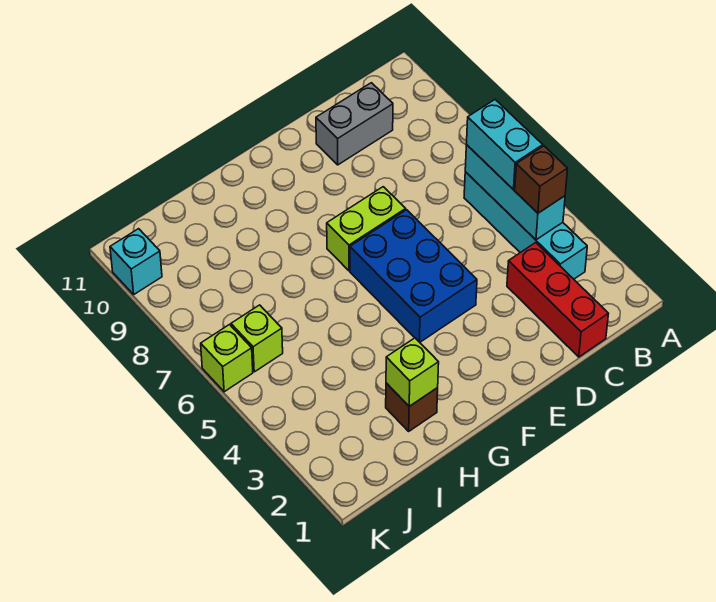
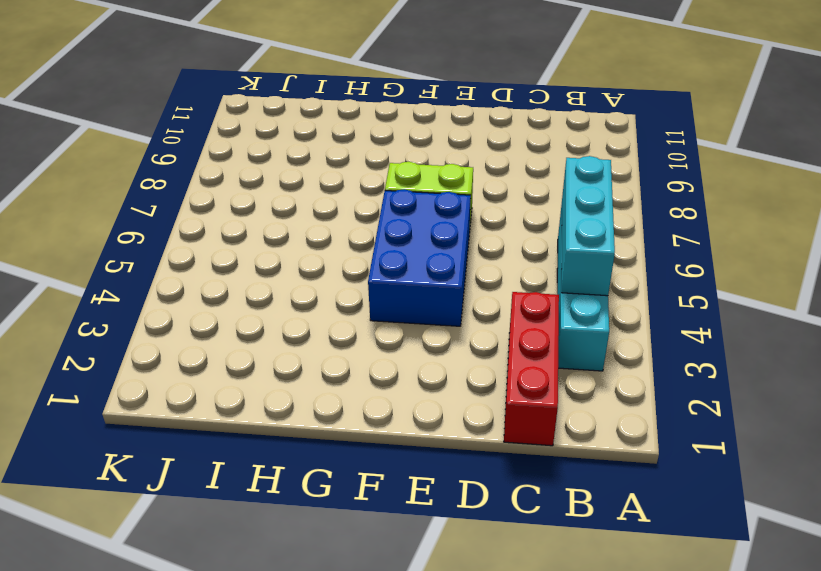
none -> grey brick C10:D10 level 1
none -> brown brick H2 level 1
none -> lime brick J6 level 1

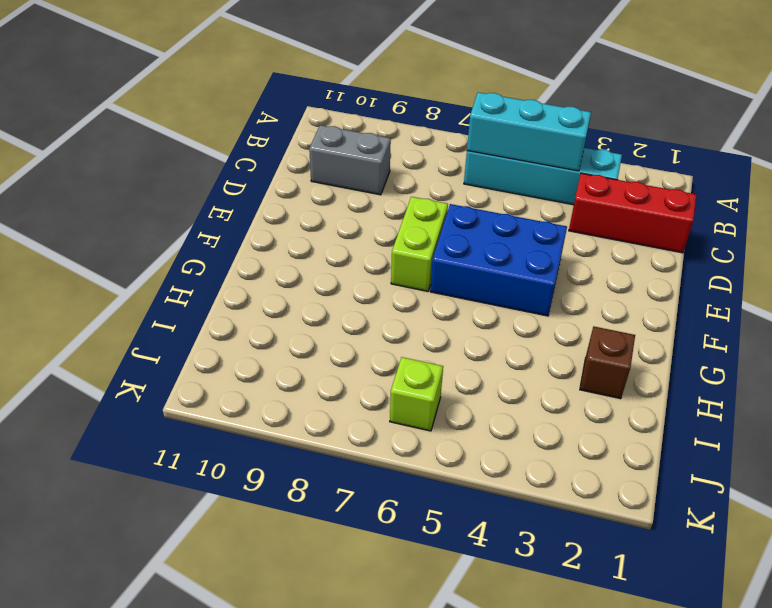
grey brick C9:C10 level 1 -> grey brick C10:D10 level 1
none -> lime brick K6 level 1
none -> cyan brick K10 level 1
none -> lime brick H2 level 2

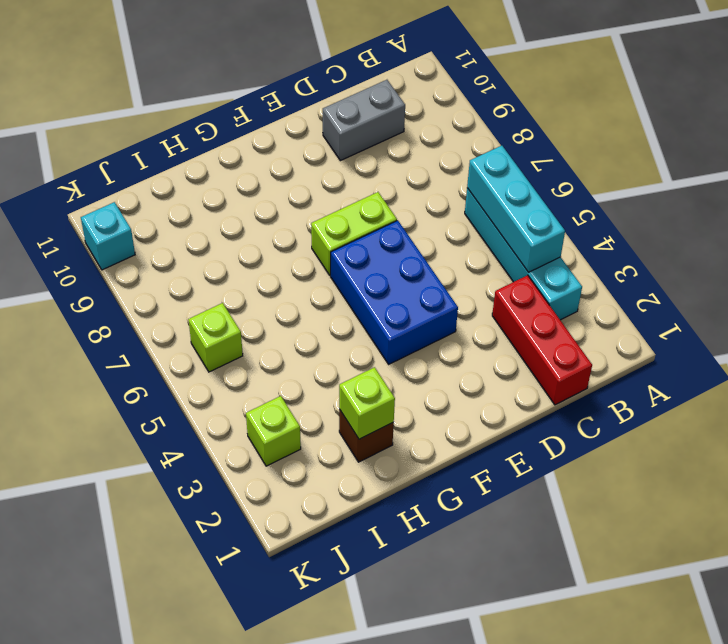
lime brick J3 level 1 -> lime brick K6 level 1
none -> brown brick B4 level 3
none -> cyan brick B5:B6 level 3

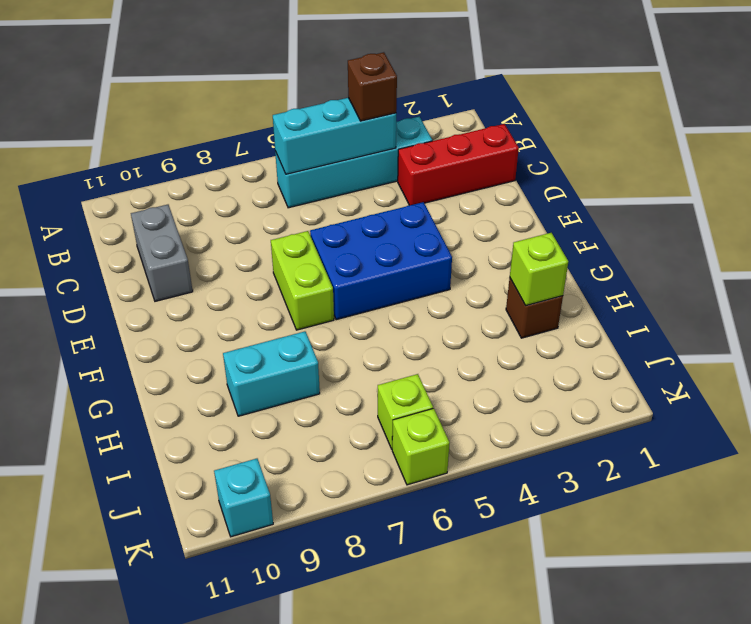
cyan brick H8:H9 level 1 -> cyan brick B5:B6 level 3

